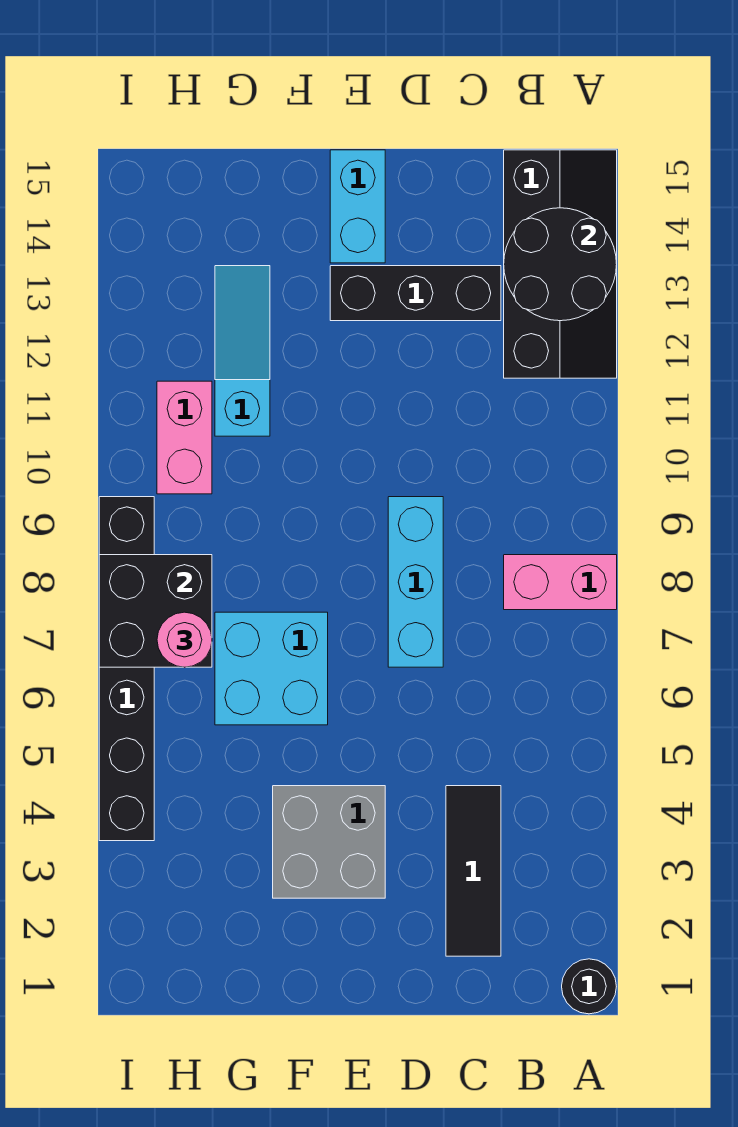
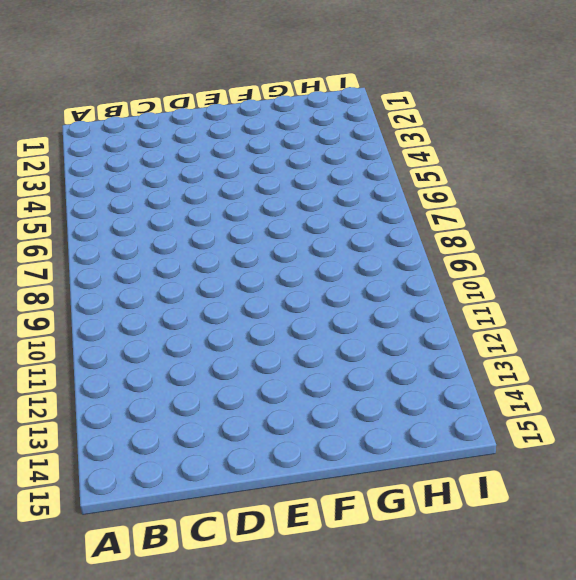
none -> black round brick A1 level 1
none -> pink brick A8:B8 level 1
none -> black slope A12:B15 level 1 top B

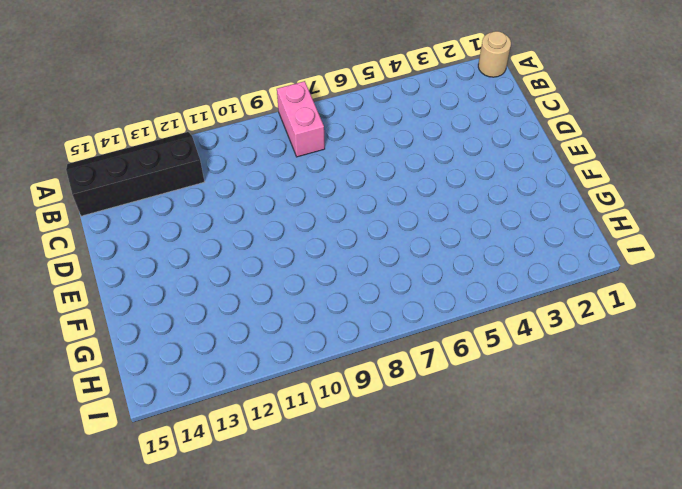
tan round brick A1 level 1 -> black round brick A1 level 1
none -> black tile C2:C4 level 1
none -> black brick C13:E13 level 1
none -> cyan brick D7:D9 level 1

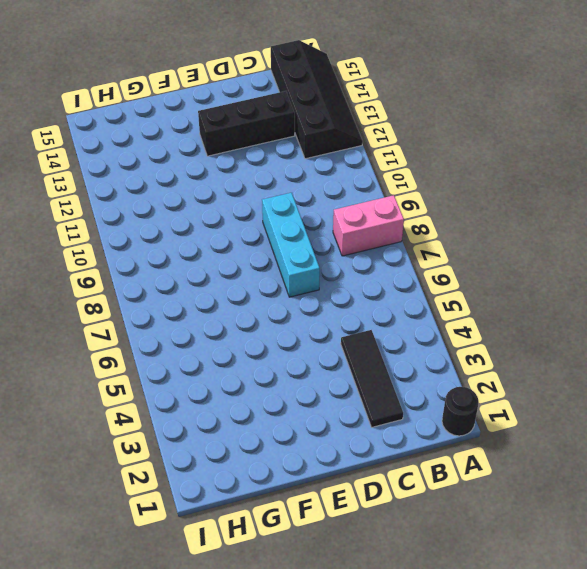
none -> grey brick E3:F4 level 1
none -> cyan brick E14:E15 level 1
none -> cyan brick F6:G7 level 1

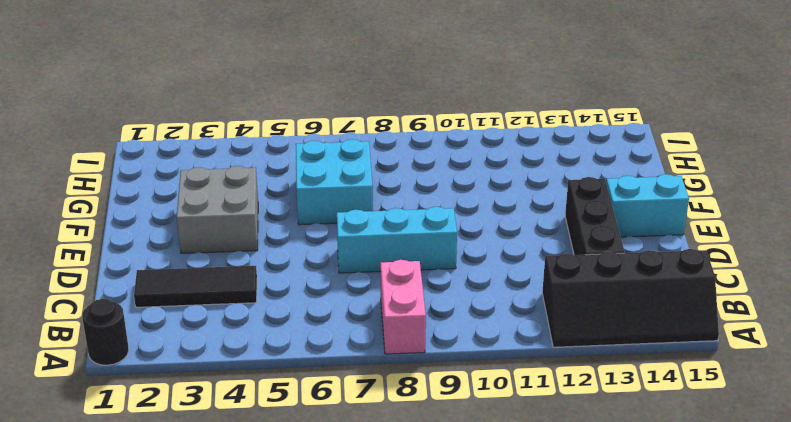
none -> cyan slope G11:G13 level 1 top 11
none -> pink brick H10:H11 level 1
none -> black brick I4:I9 level 1

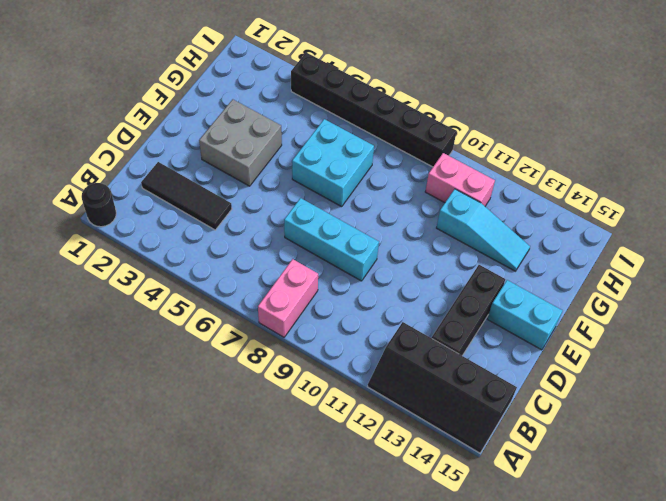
none -> black round brick A13:B14 level 2
none -> black brick H7:I8 level 2
none -> pink round brick H7 level 3

